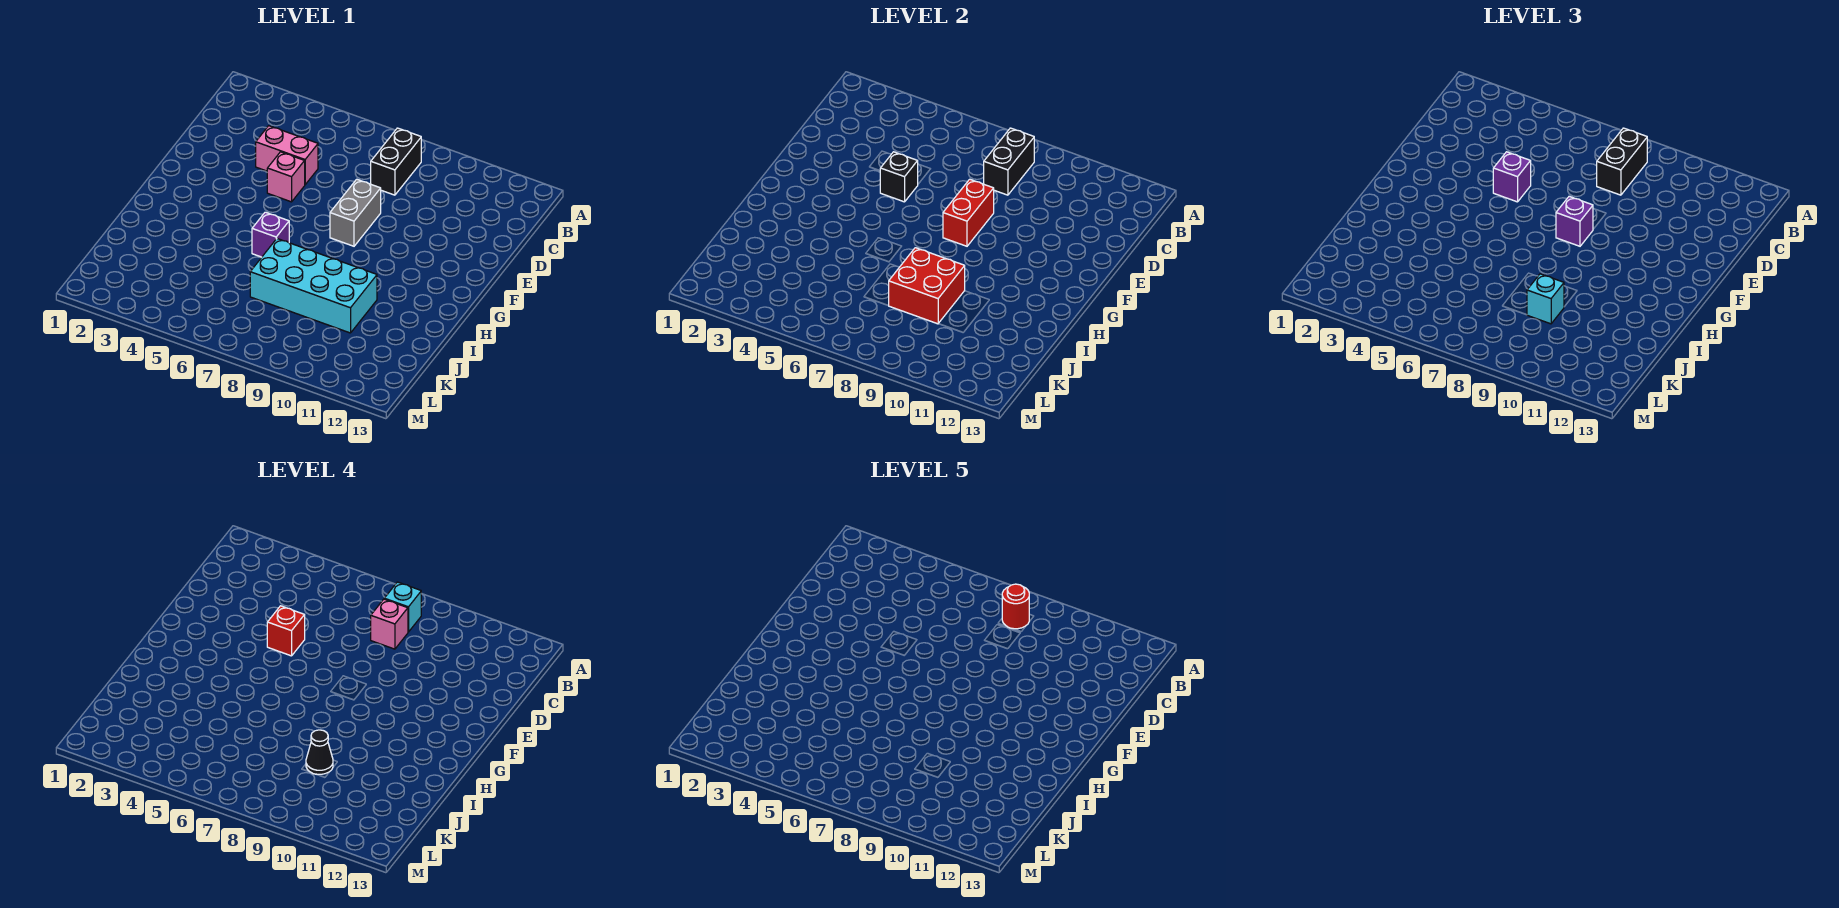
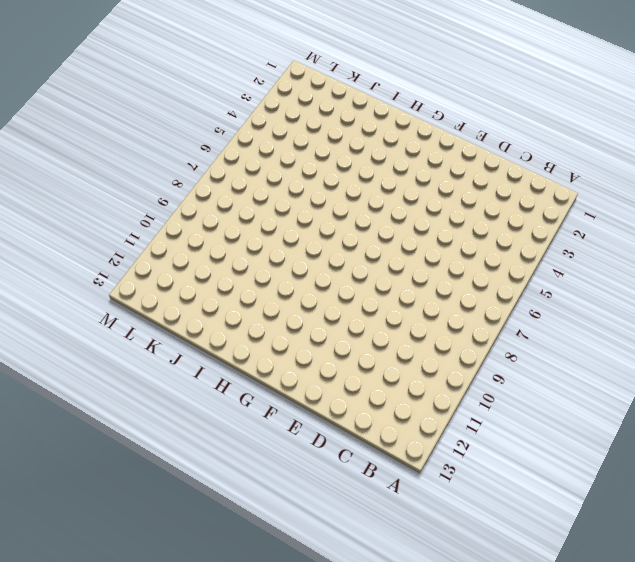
none -> black brick B8:C8 level 1
none -> pink brick D4:D5 level 1
none -> pink brick E5 level 1

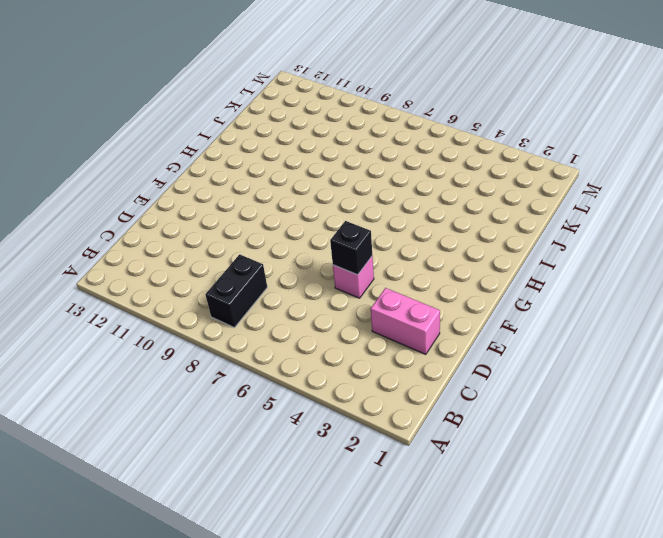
pink brick D2:D3 level 1 -> pink brick D4:D5 level 1
none -> grey brick E8:F8 level 1
none -> purple brick H6 level 1
none -> cyan brick I7:J10 level 1

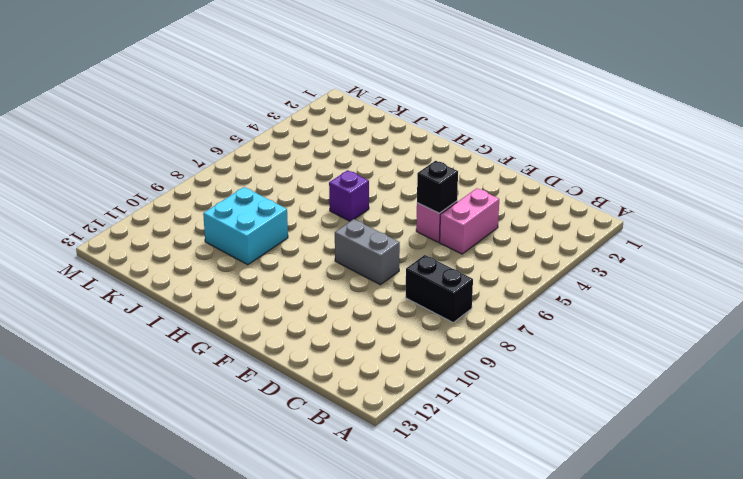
cyan brick I9:J10 level 1 -> cyan brick I7:J10 level 1
none -> black brick B8:C8 level 2
none -> red brick E8:F8 level 2
none -> red brick I8:J9 level 2

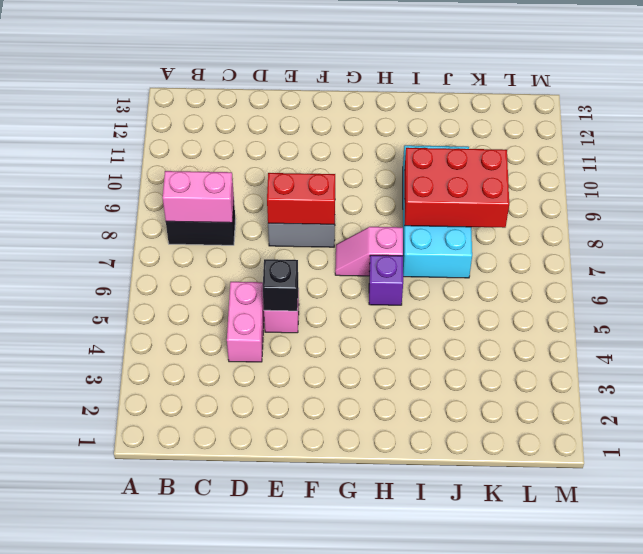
pink brick B8:C8 level 2 -> black brick B8:C8 level 2
pink slope G7:H7 level 1 top H -> none
red brick I8:K9 level 2 -> red brick I8:J9 level 2
none -> black brick B8:C8 level 3
none -> purple brick E5 level 3
none -> purple brick F8 level 3

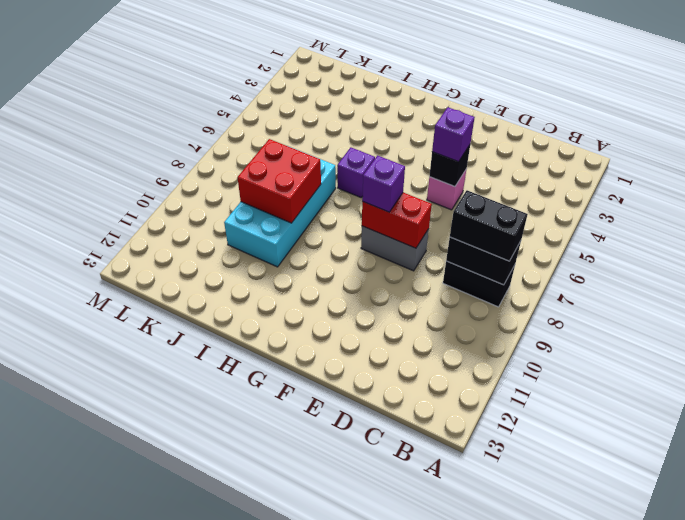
none -> pink brick D4:D5 level 1
none -> cyan brick J9 level 3
none -> cyan brick B8 level 4

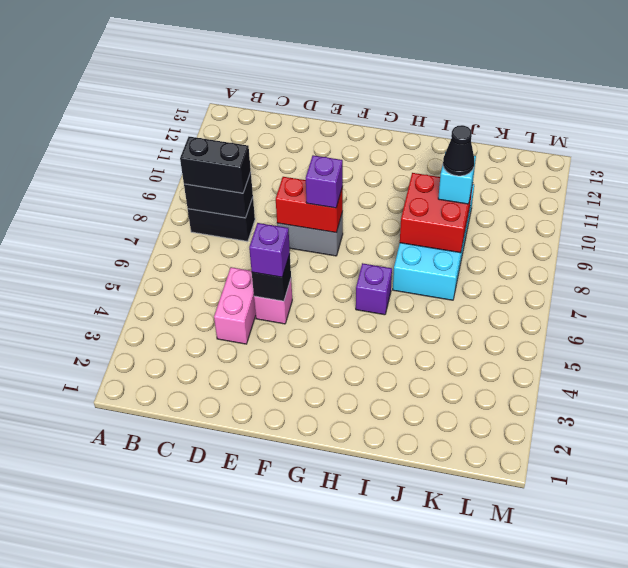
none -> cyan brick B8 level 4
none -> pink brick C8 level 4
none -> red brick E5 level 4

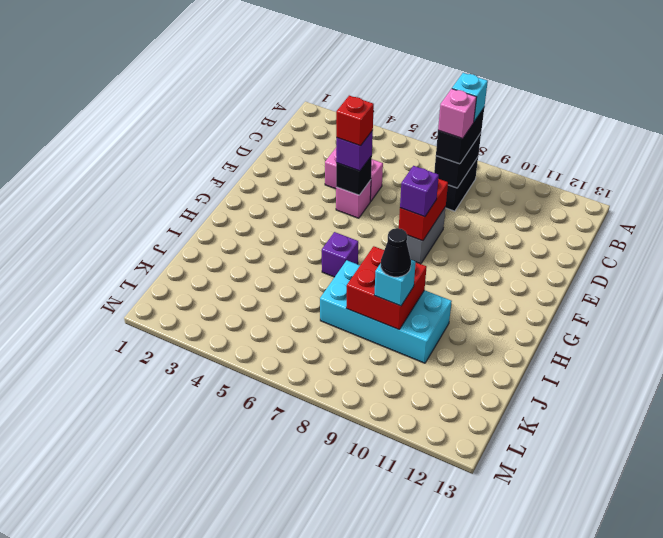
none -> red round brick B8 level 5

